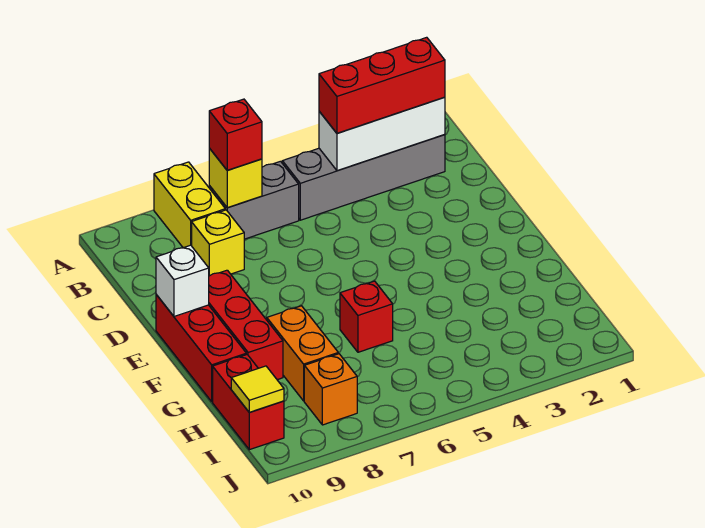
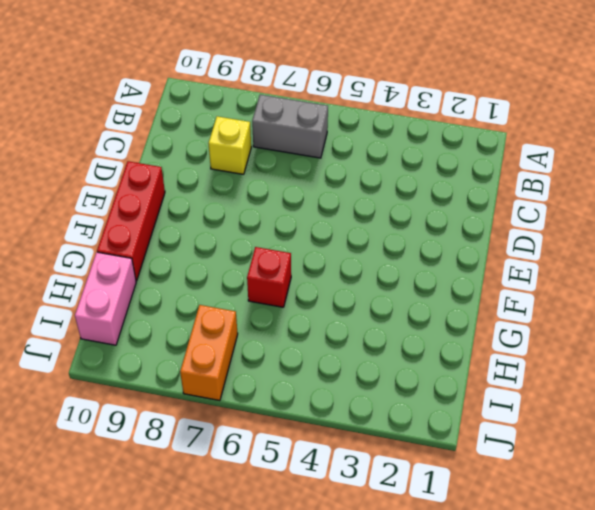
pink brick H10:I10 level 1 -> red brick H10:I10 level 1
orange brick I7:J7 level 1 -> orange brick G8:H8 level 1
none -> yellow brick A8:B8 level 1
none -> grey brick B2:B5 level 1
none -> red brick E9:G9 level 1

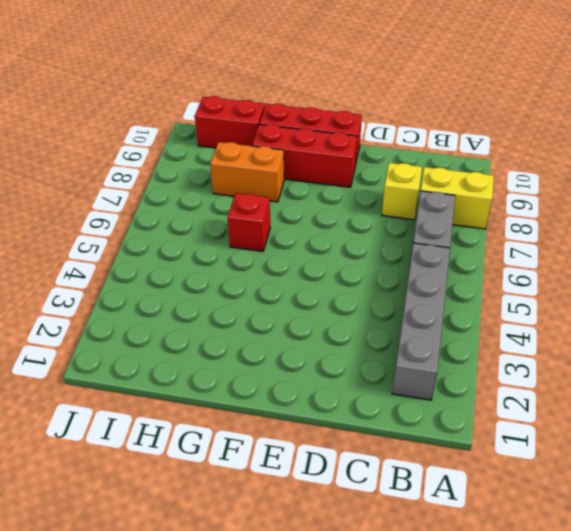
none -> orange brick I8 level 1
none -> white brick B2:B4 level 2
none -> yellow brick B7 level 2

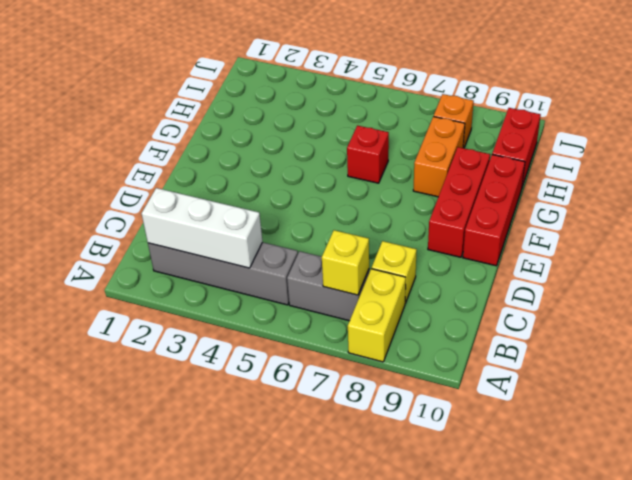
none -> white brick E10 level 2
none -> yellow tile I10 level 2
none -> red brick B2:B4 level 3

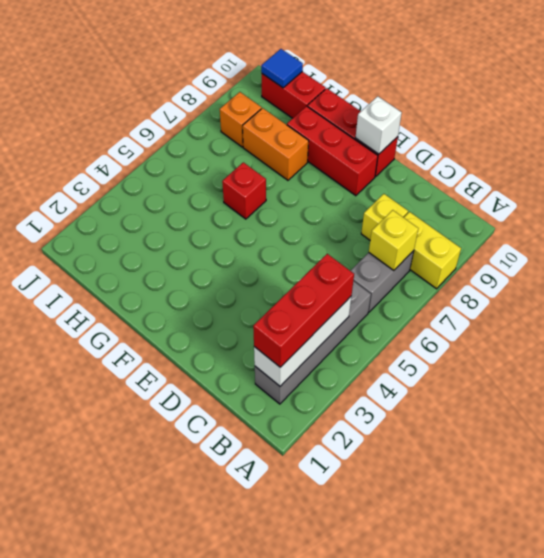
blue tile I10 level 2 -> yellow tile I10 level 2
none -> red brick B7 level 3

